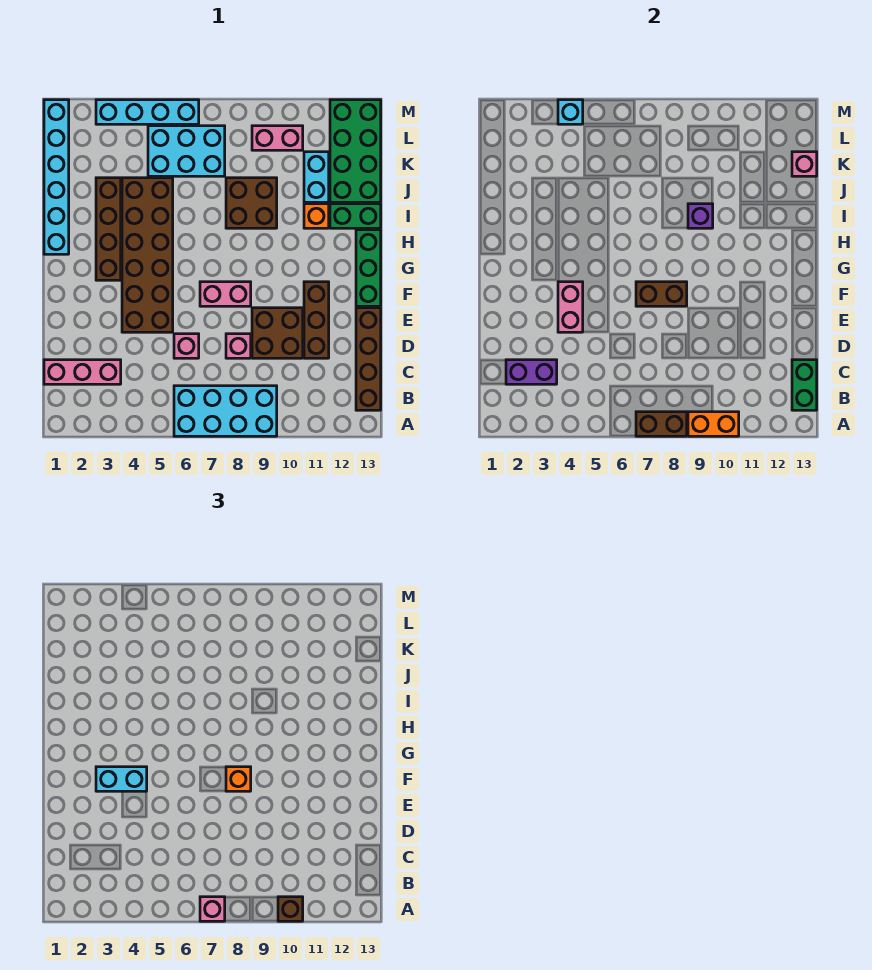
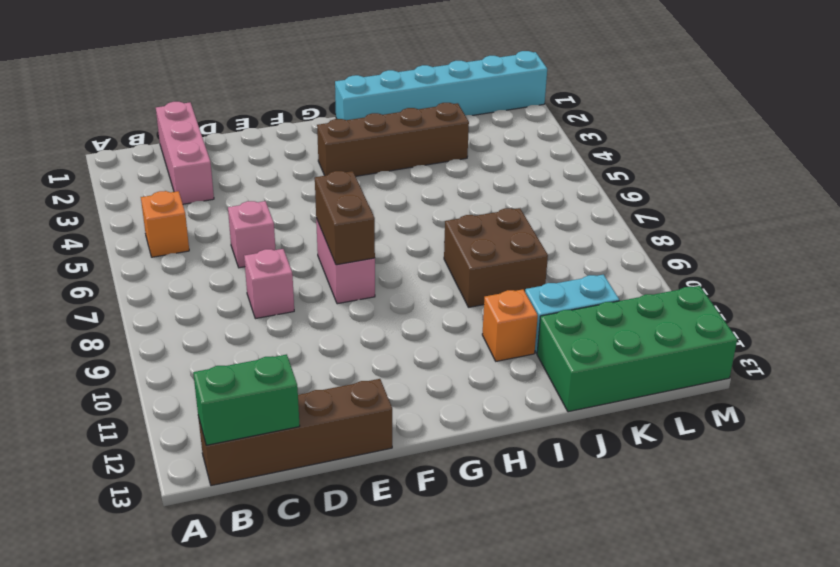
orange brick B5 level 1 -> orange brick F8 level 3
none -> cyan brick A6:B9 level 1
none -> brown brick D9:E10 level 1
none -> brown brick D11:F11 level 1
none -> brown brick E4:J5 level 1

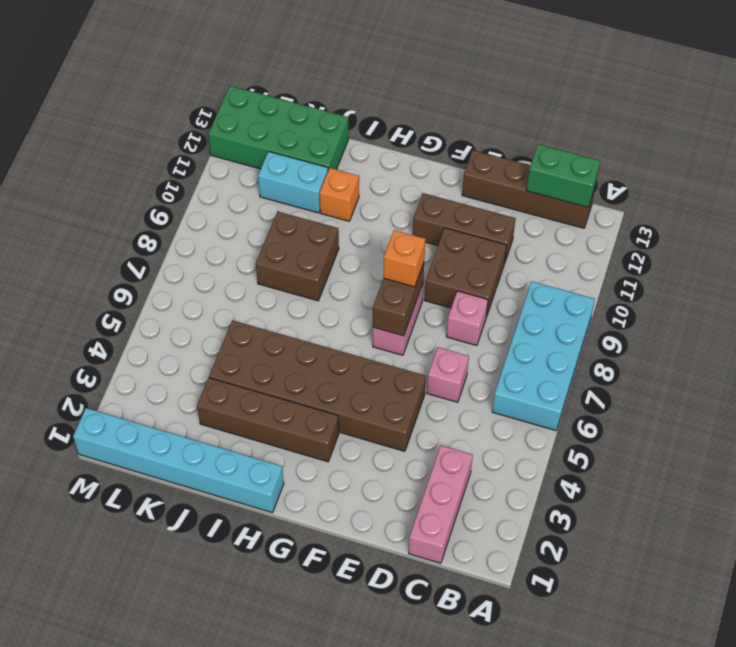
none -> green brick F13:H13 level 1
none -> green brick I12:I13 level 1
none -> cyan brick K5:L7 level 1
none -> pink brick L9:L10 level 1

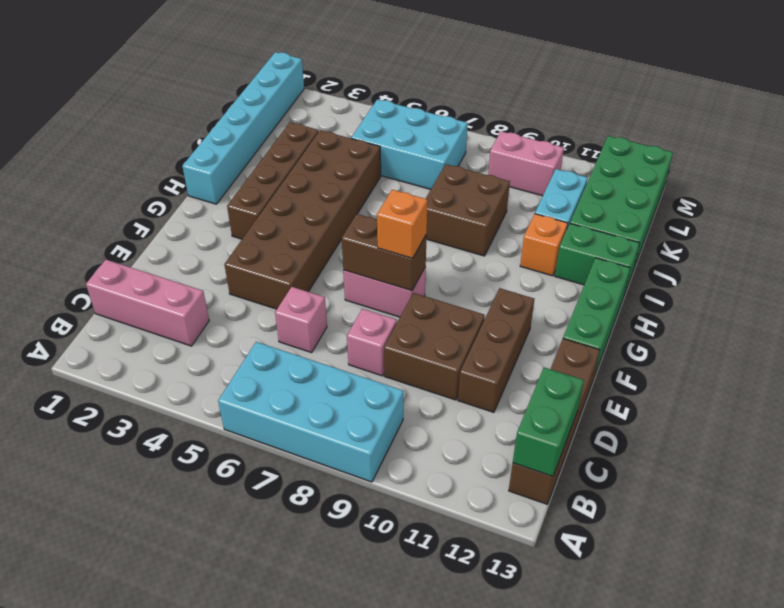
none -> cyan brick M3:M6 level 1
none -> brown brick A7:A8 level 2
none -> orange brick A9:A10 level 2
none -> purple brick C2:C3 level 2

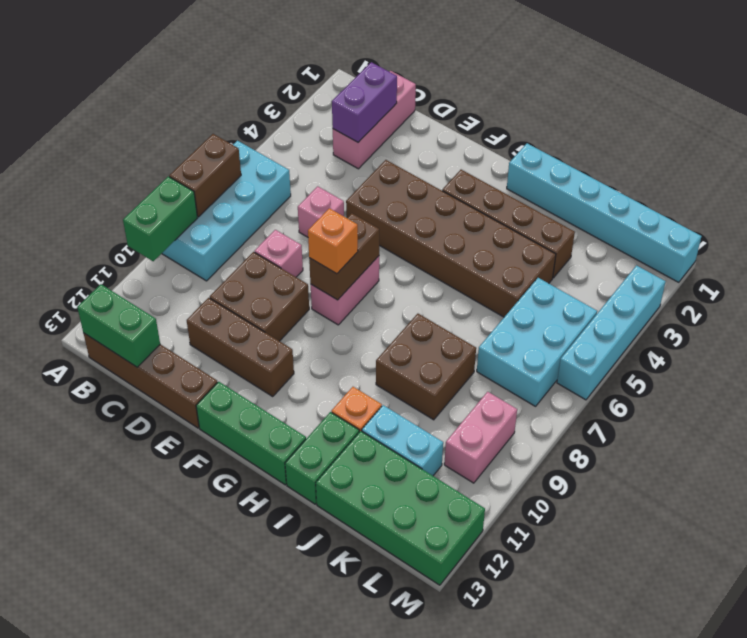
green brick A9:A10 level 2 -> orange brick A9:A10 level 2
none -> pink brick E4:F4 level 2
none -> purple brick I9 level 2
none -> pink brick K13 level 2
none -> cyan brick M4 level 2

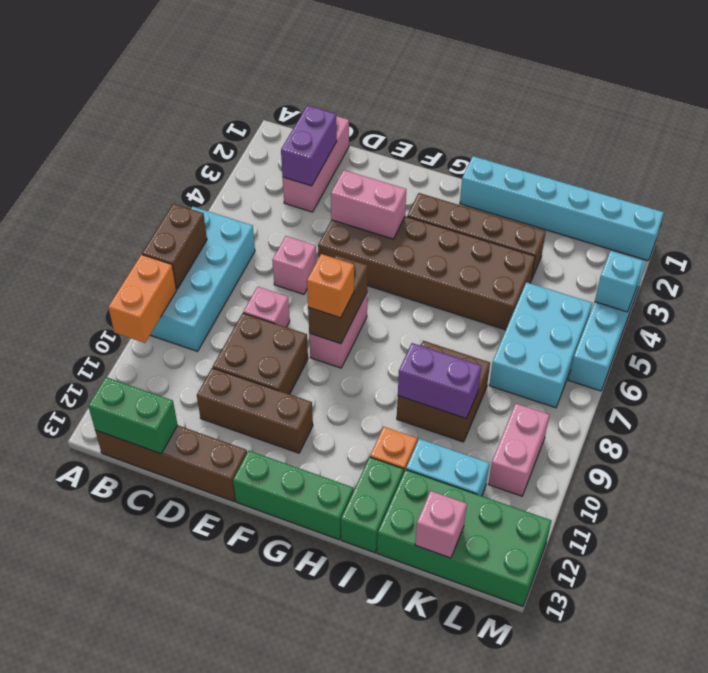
purple brick I9:J9 level 2 -> purple brick I9 level 2
none -> pink brick A7 level 3
none -> brown brick A10 level 3
none -> cyan brick F3:F4 level 3

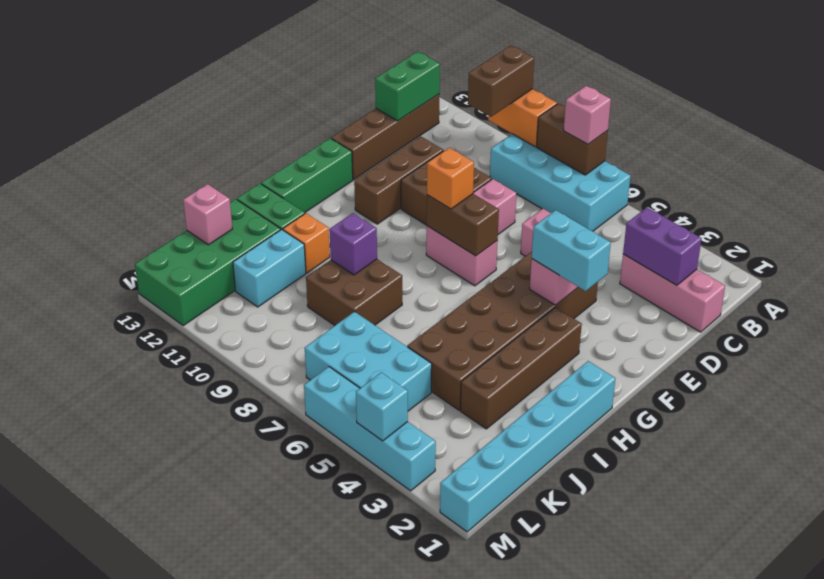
brown brick A10:B10 level 3 -> brown brick A10 level 3
none -> pink brick L9:L10 level 1

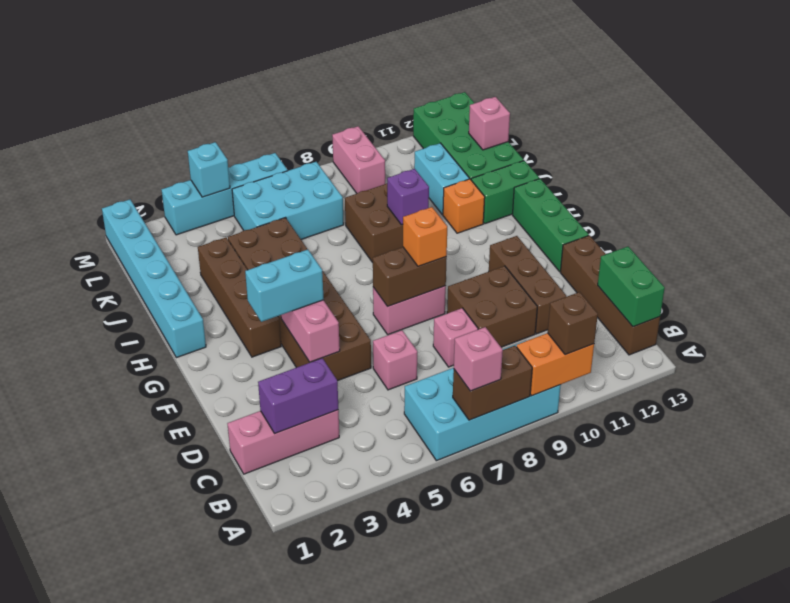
pink brick L9:M9 level 1 -> pink brick L9:L10 level 1

